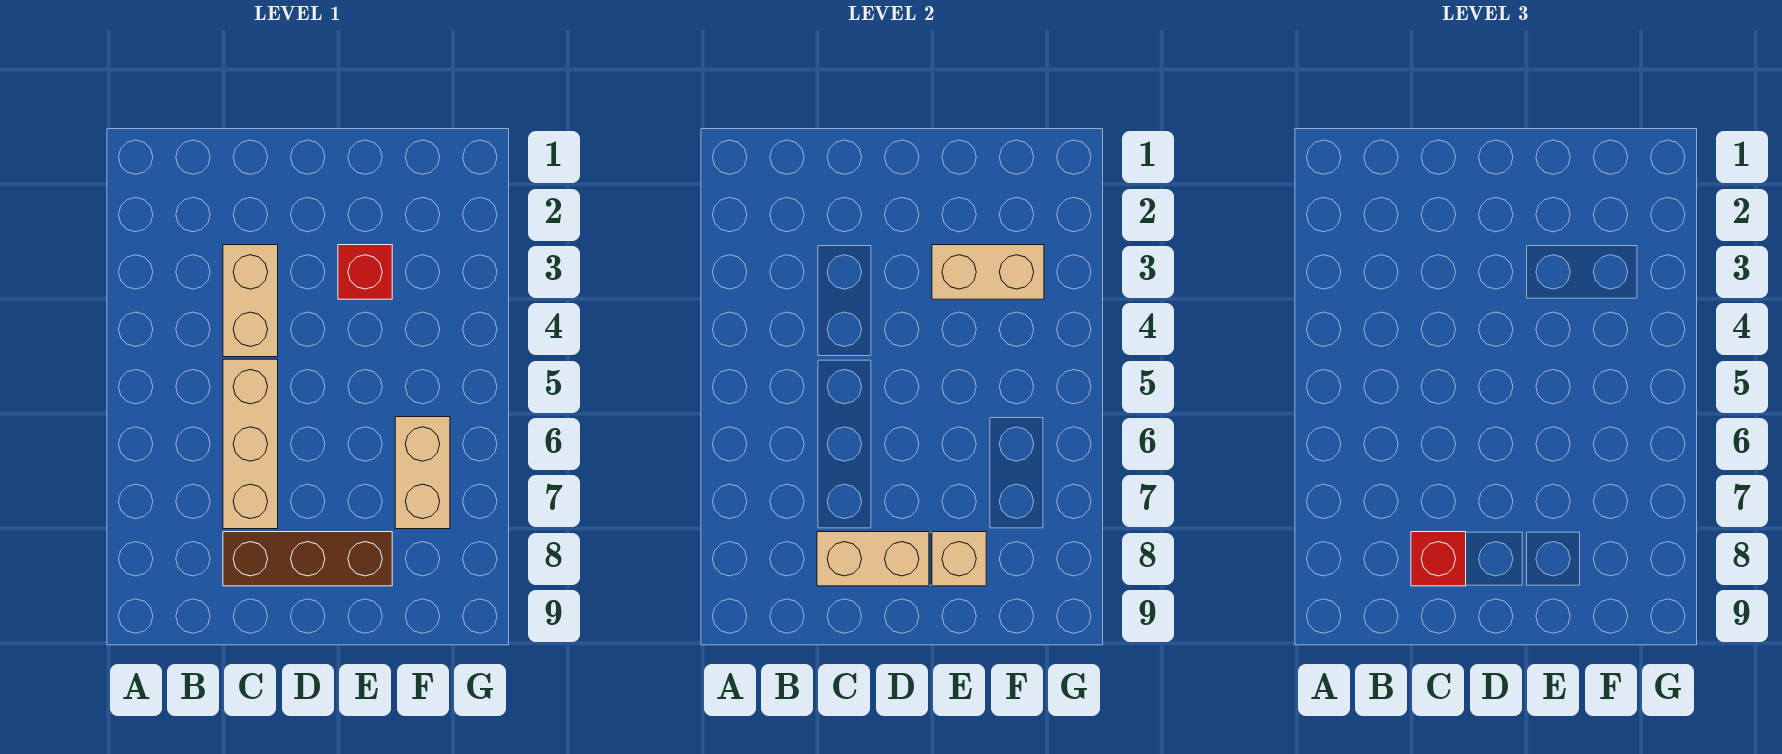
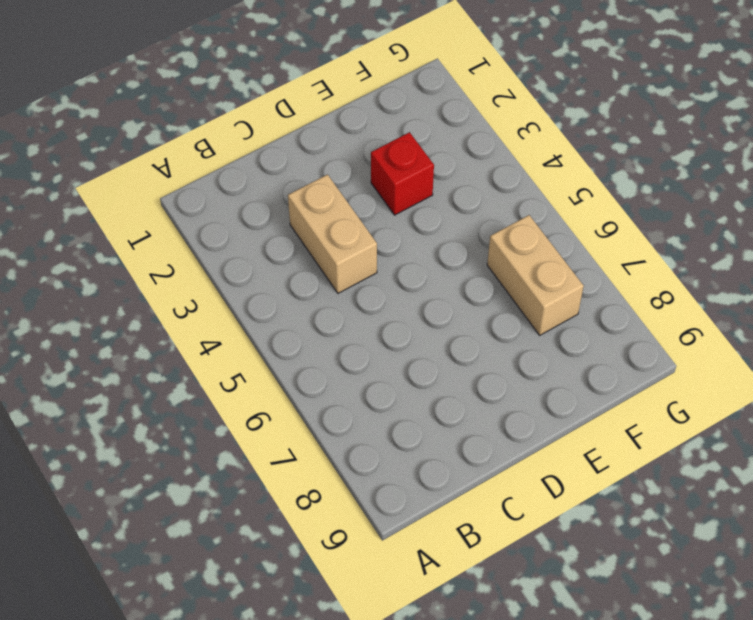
none -> tan brick C5:C7 level 1
none -> brown brick C8:E8 level 1

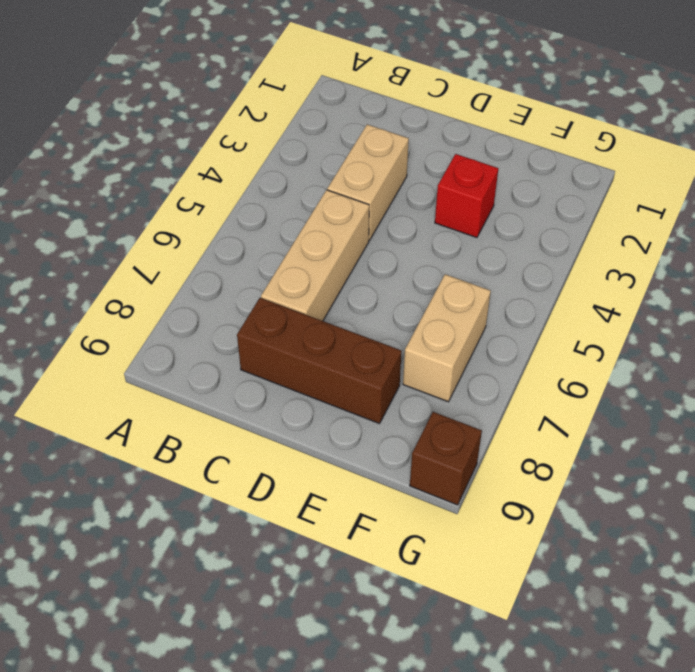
brown brick G9 level 1 -> none
none -> tan brick C8:D8 level 2
none -> tan brick E3:F3 level 2

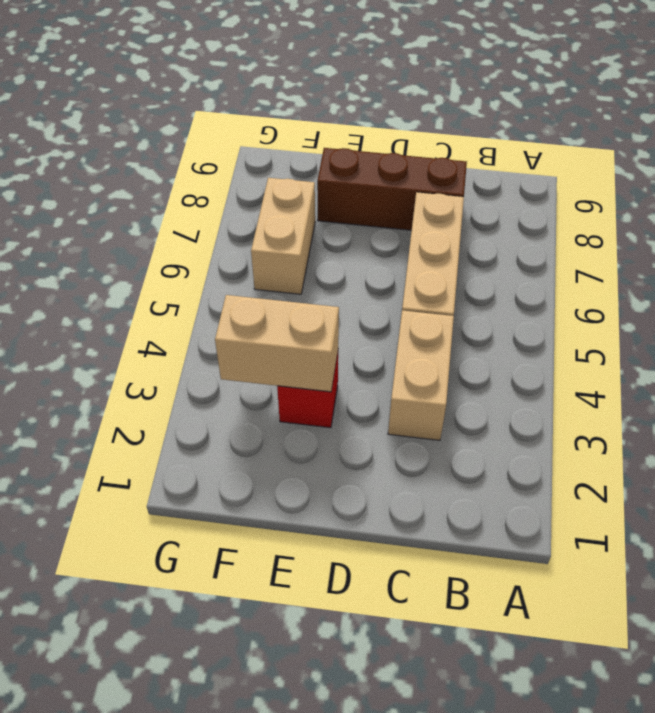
none -> tan brick C8:D8 level 2
none -> tan brick E8 level 2

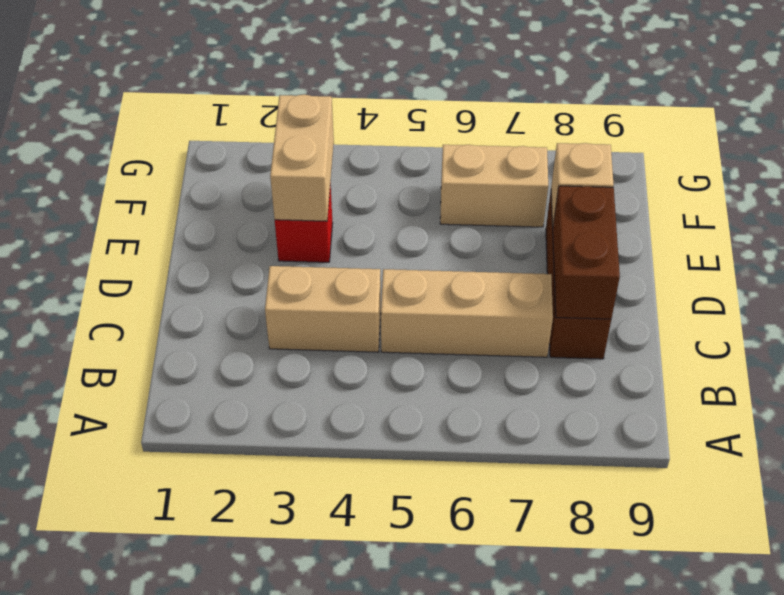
brown brick C8:D8 level 2 -> tan brick C8:D8 level 2
none -> red brick C8 level 3

